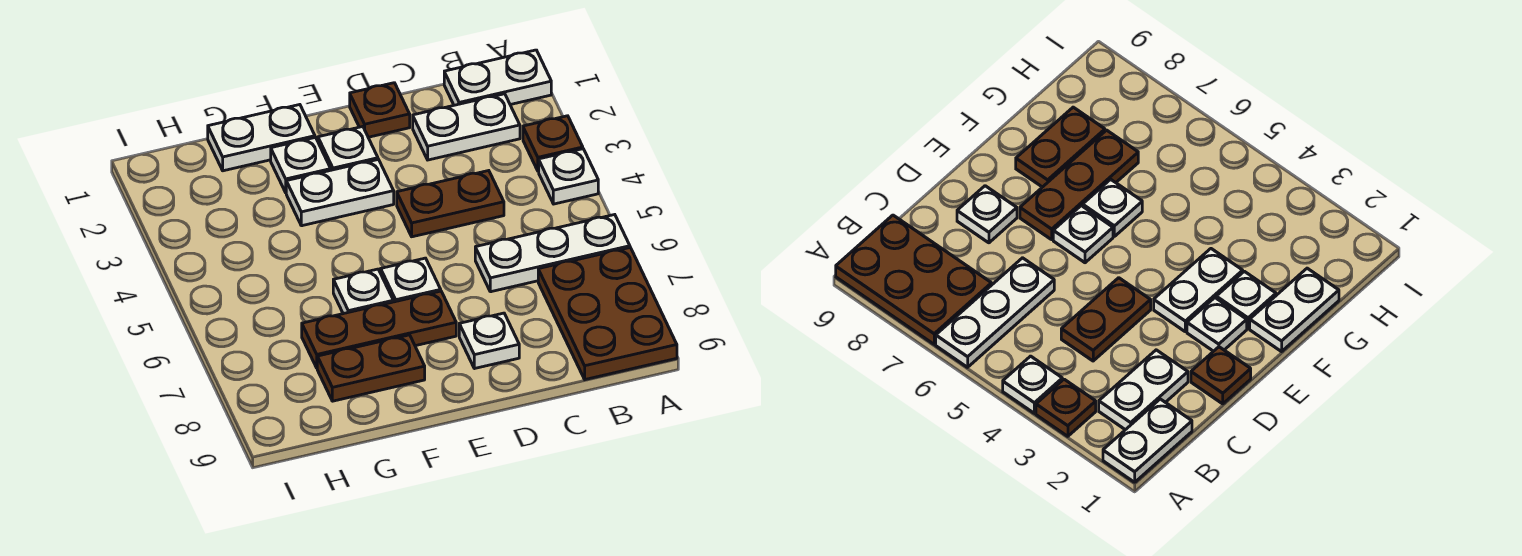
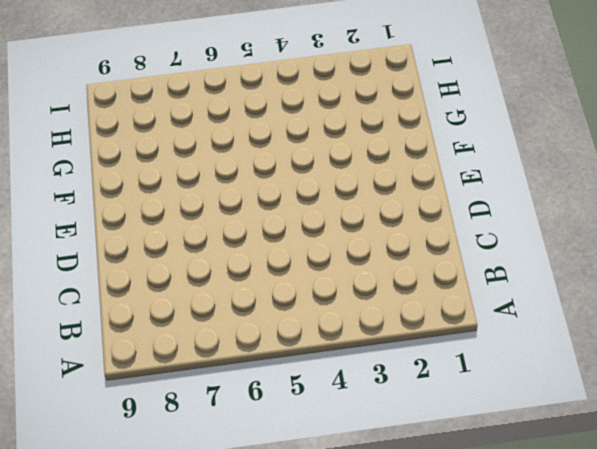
none -> white plate A1:B1 level 1
none -> brown plate A3 level 1
none -> white plate A4 level 1

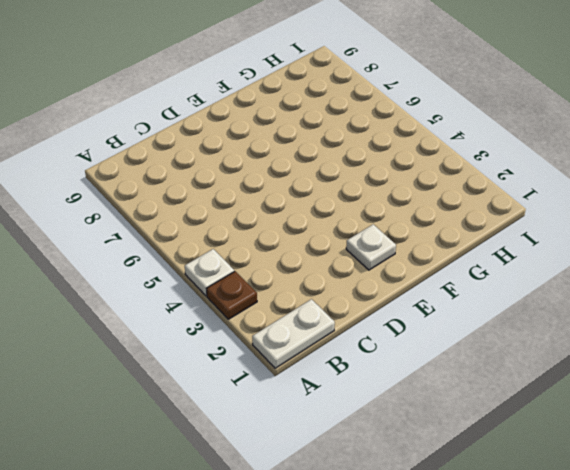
none -> white plate A6:C6 level 1
none -> brown plate A7:B9 level 1
none -> white plate B2:C2 level 1

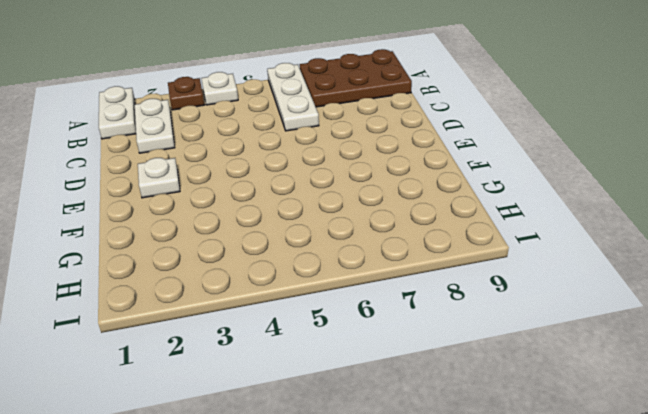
none -> brown plate C4:D4 level 1
none -> brown plate D1 level 1
none -> white plate D8 level 1

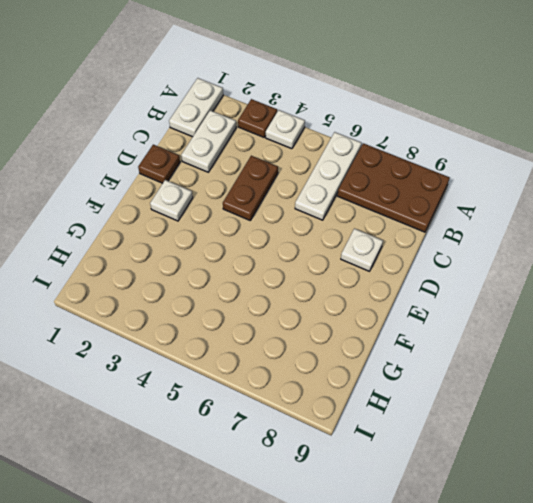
none -> white plate E3:F3 level 1
none -> white plate E6 level 1
none -> brown plate E7:G7 level 1

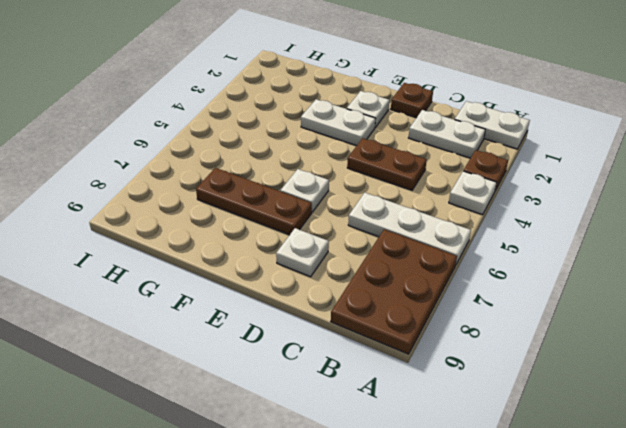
none -> white plate F1:G1 level 1
none -> white plate F2 level 1
none -> white plate F6 level 1

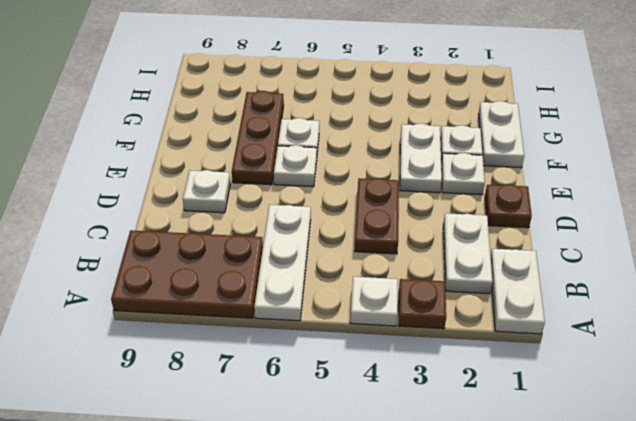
none -> brown plate F8:G8 level 1

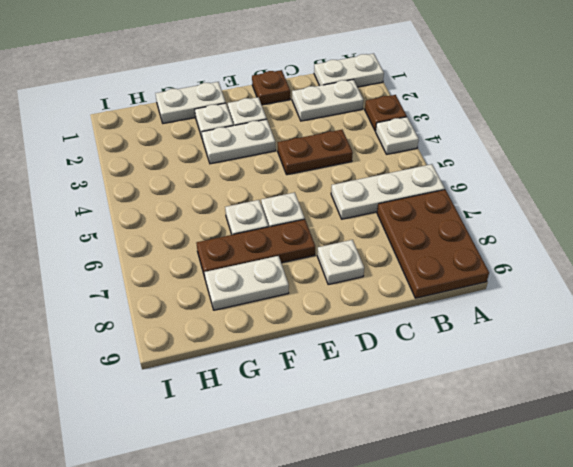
white plate F8:G8 level 1 -> brown plate F8:G8 level 1

